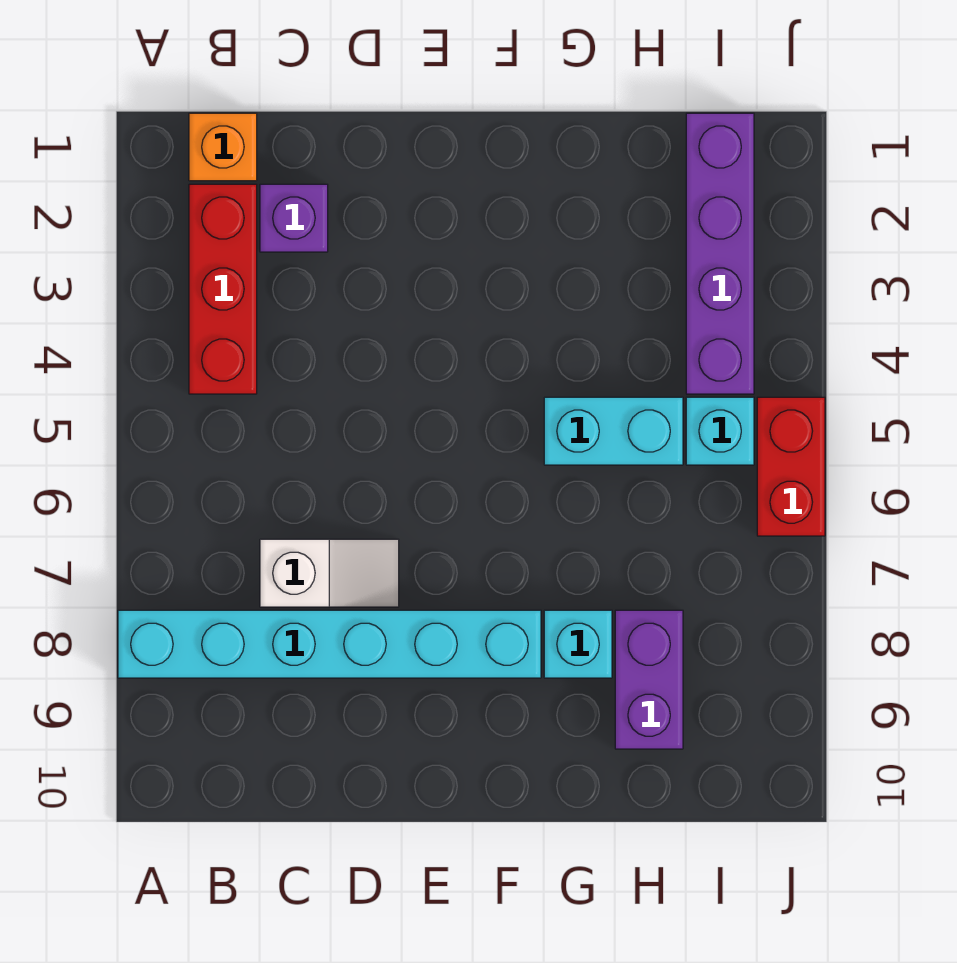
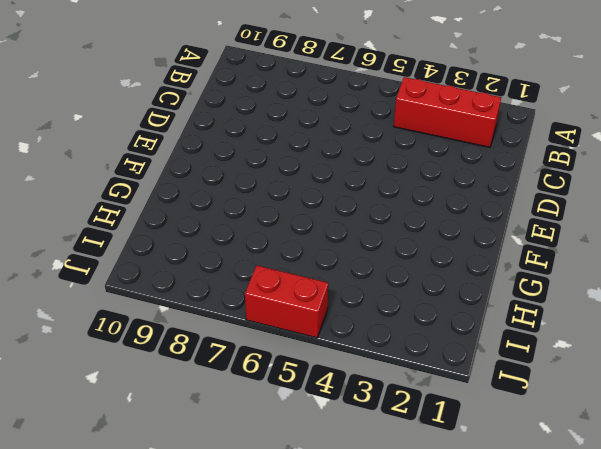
none -> cyan brick A8:F8 level 1
none -> orange brick B1 level 1

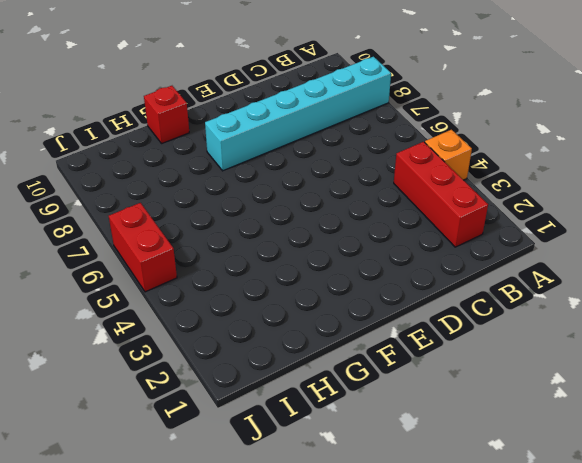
orange brick A4 level 1 -> orange brick B1 level 1
red brick G10 level 1 -> none
none -> purple brick C2 level 1
none -> white slope C7:D7 level 1 top C

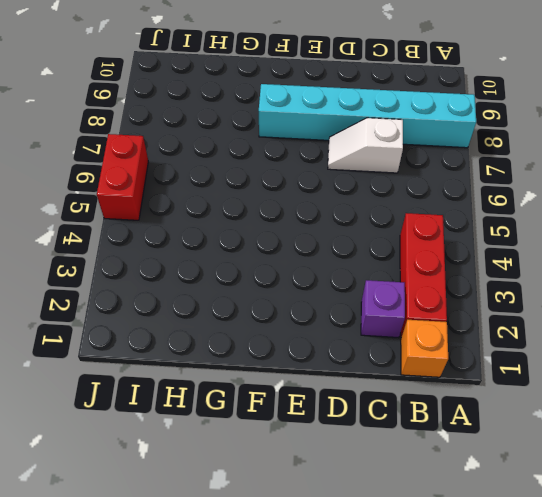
none -> cyan brick G5:H5 level 1
none -> cyan brick G8 level 1

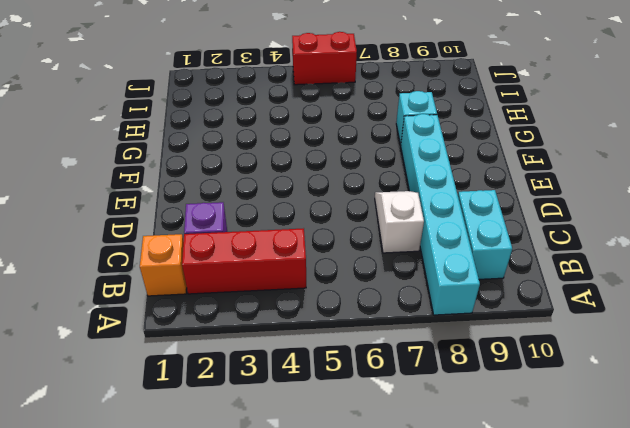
cyan brick B9:C9 level 1 -> cyan brick G5:H5 level 1
none -> purple brick H8:H9 level 1
none -> purple brick I1:I4 level 1

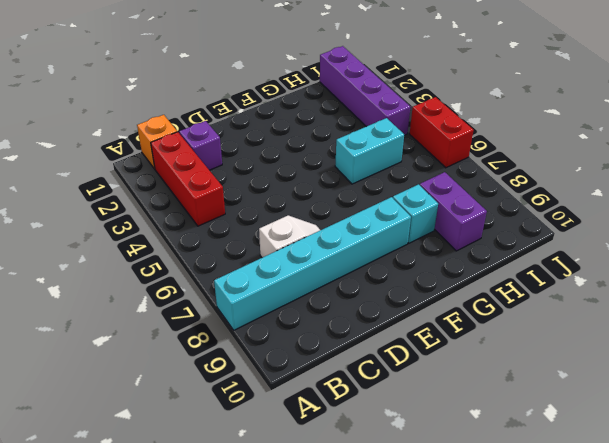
none -> cyan brick I5 level 1

